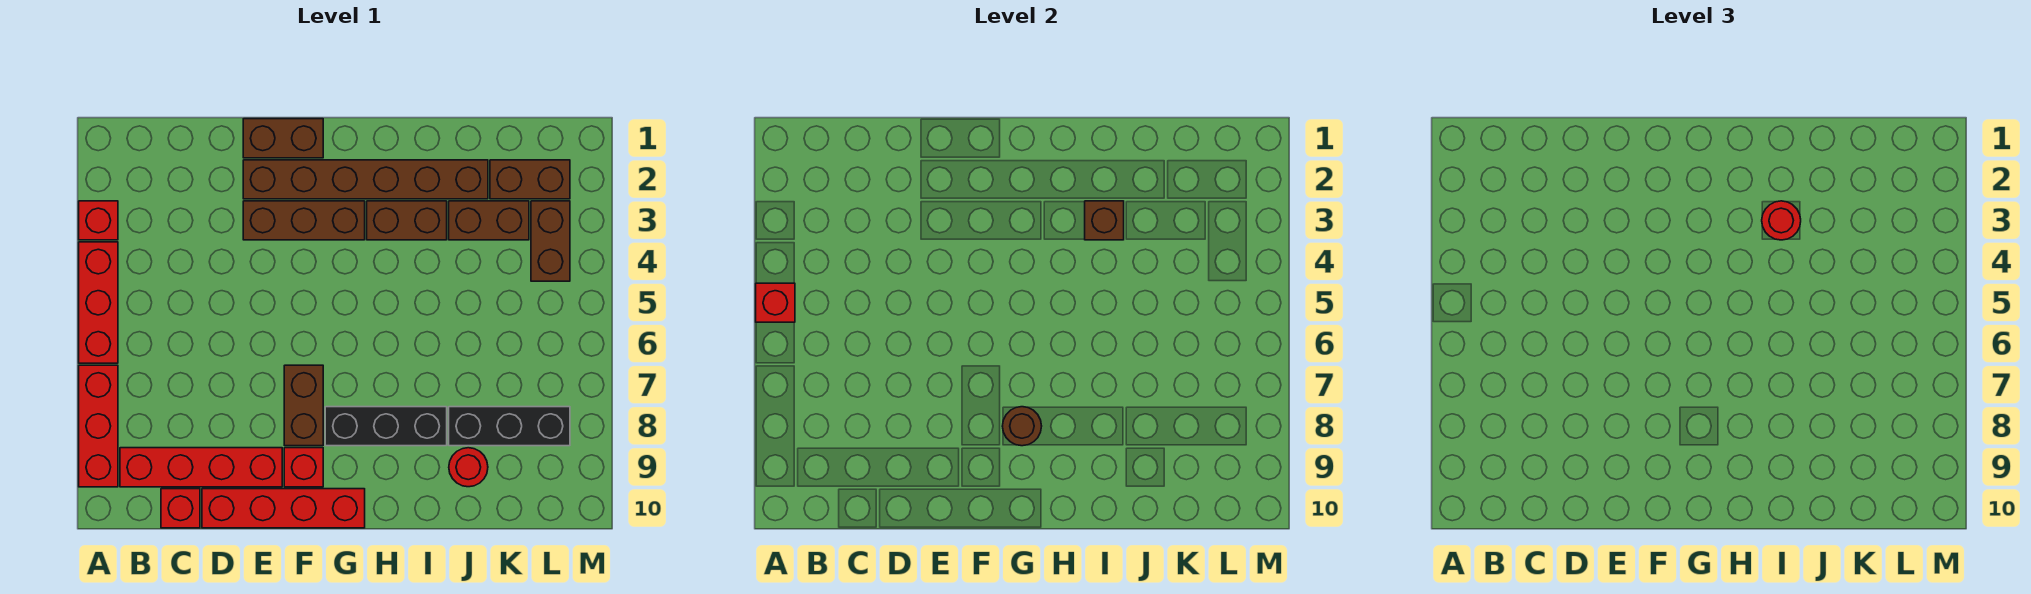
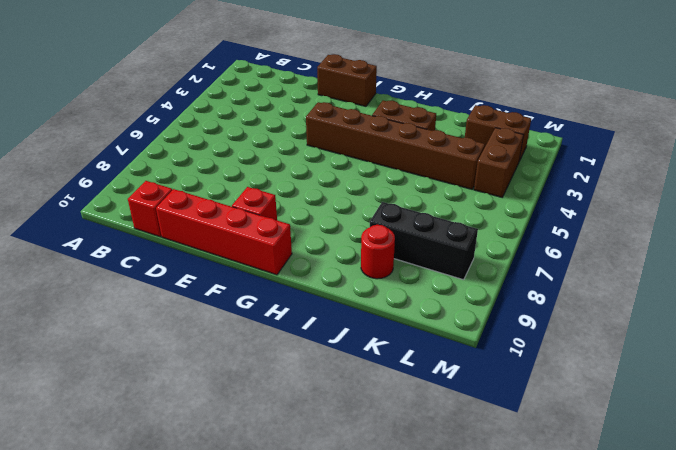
brown brick F4:K4 level 1 -> brown brick E2:J2 level 1
none -> red brick A3 level 1
none -> red brick A4:A6 level 1
none -> red brick A7:A9 level 1

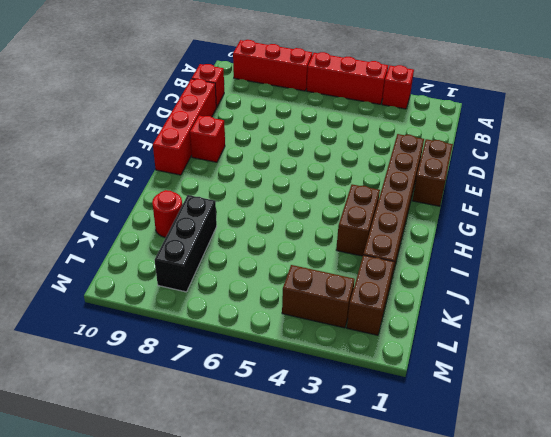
none -> red brick B9:E9 level 1
none -> brown brick E3:G3 level 1
none -> brown brick F7:F8 level 1

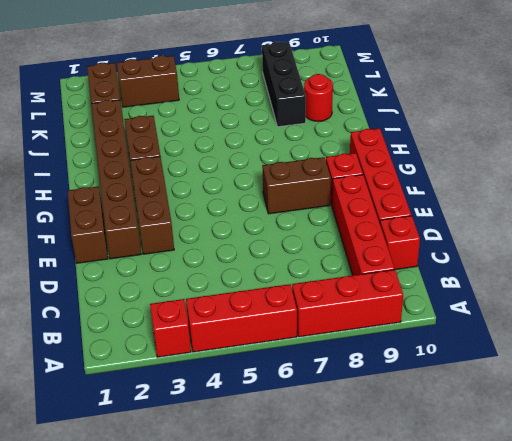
none -> black brick G8:I8 level 1
none -> brown brick J3:K3 level 1
none -> red brick A5 level 2

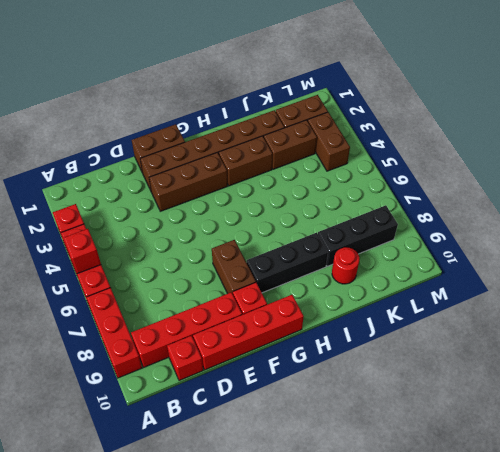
none -> brown round brick G8 level 2
none -> brown brick I3 level 2
none -> red round brick I3 level 3

